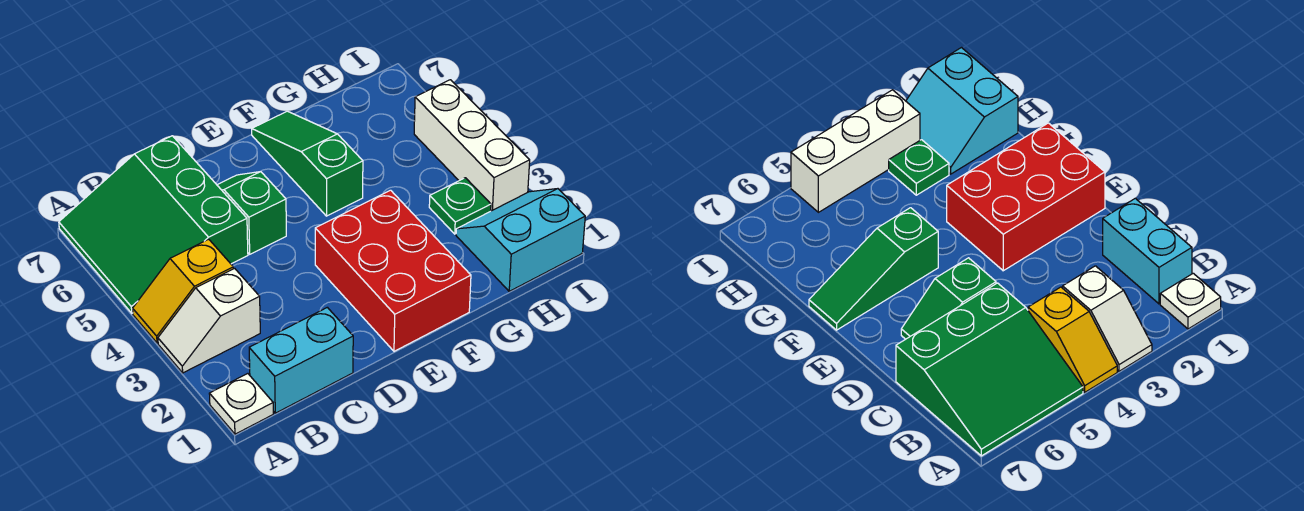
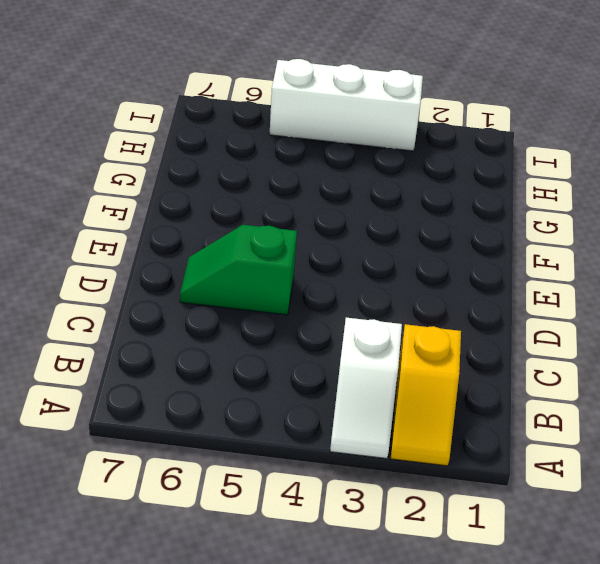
yellow slope A2:B2 level 1 top B -> yellow slope A4:B4 level 1 top B
none -> white plate A1 level 1
none -> green slope A5:C7 level 1 top C

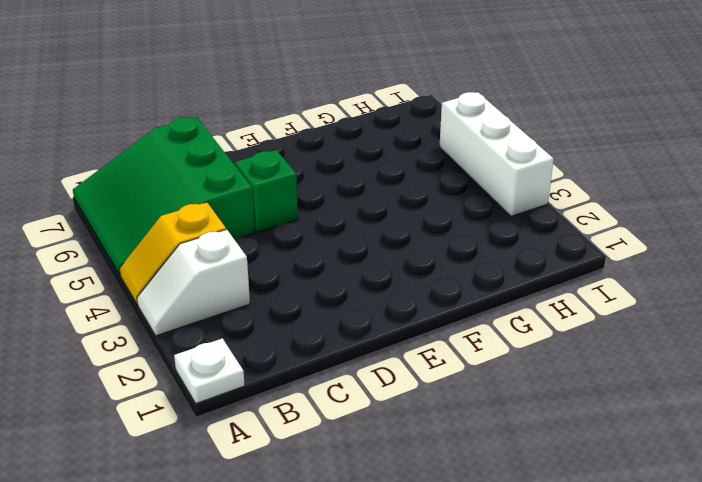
none -> cyan brick B1:C1 level 1
none -> red brick E1:F3 level 1

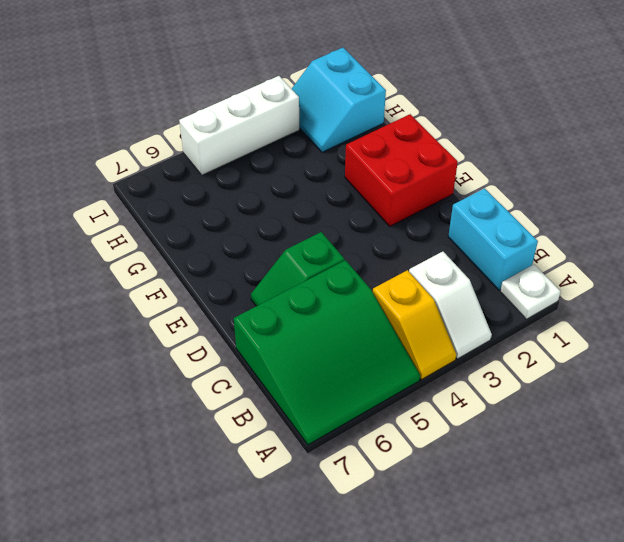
red brick E1:F2 level 1 -> red brick E1:F3 level 1
none -> green slope F5:F7 level 1 top 5
none -> green plate H3 level 1

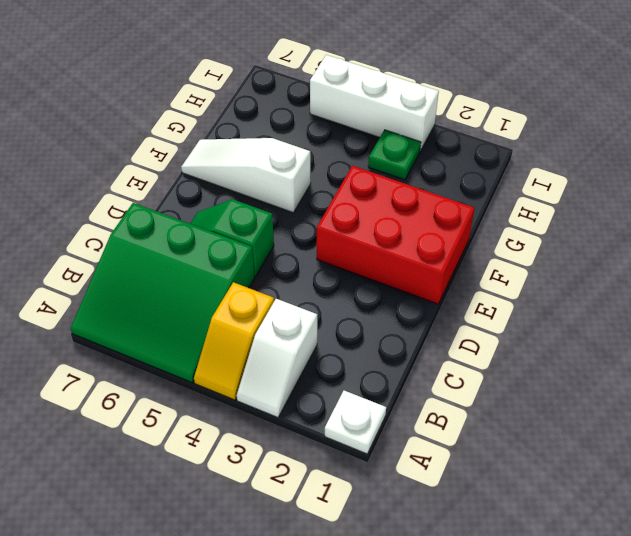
white slope F5:F7 level 1 top 5 -> green slope F5:F7 level 1 top 5
none -> cyan brick B1:C1 level 1
none -> cyan slope H1:I2 level 1 top 1

